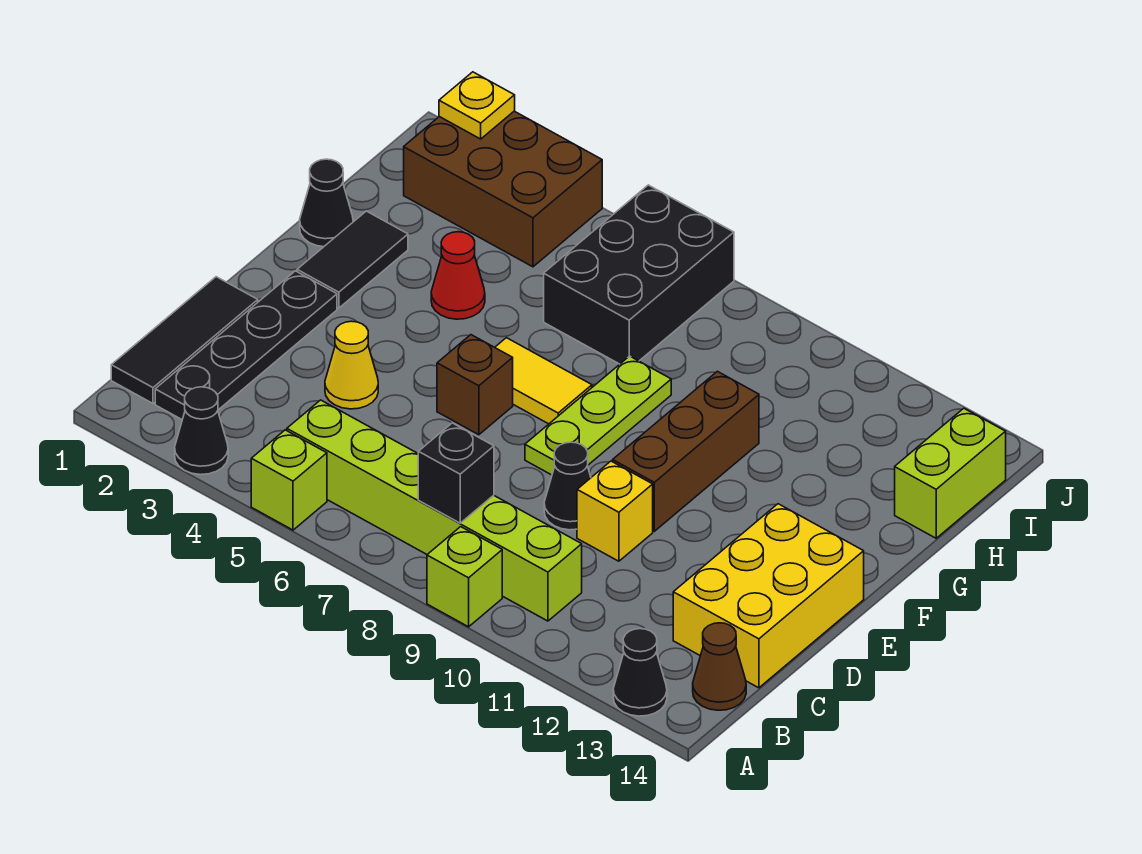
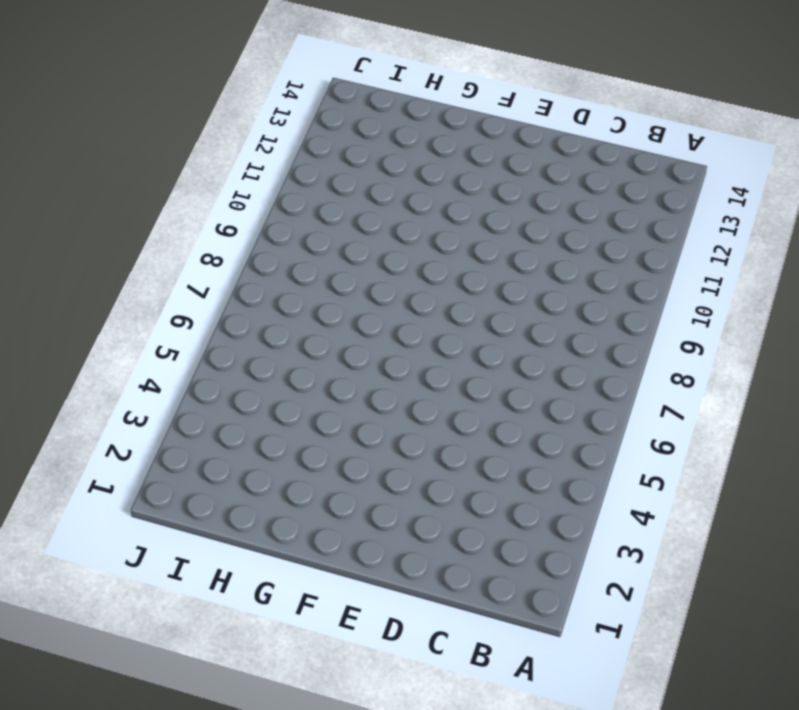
none -> black cone A3 level 1
none -> lime brick A5 level 1
none -> lime brick A9 level 1

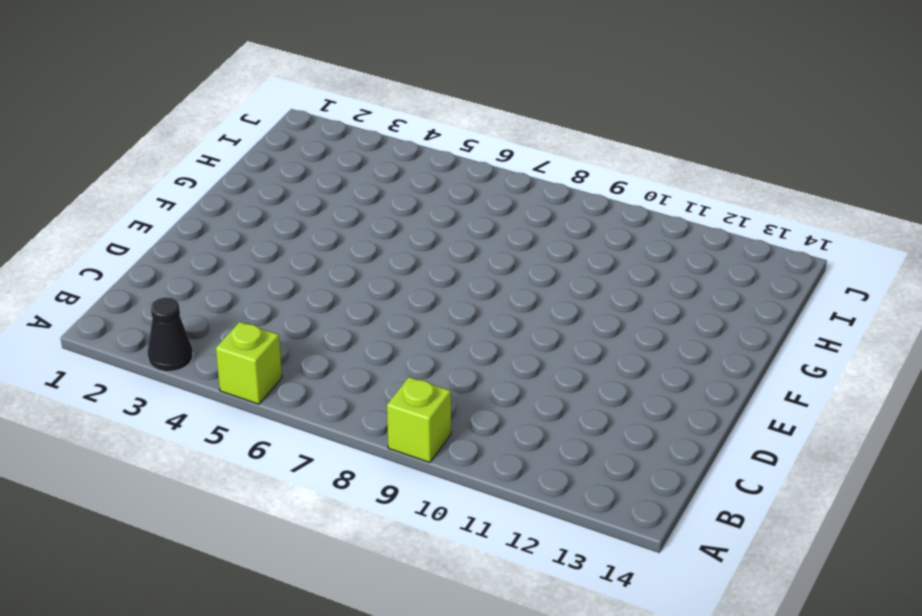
none -> black cone A13 level 1
none -> black tile B1:D1 level 1
none -> black plate B2:E2 level 1

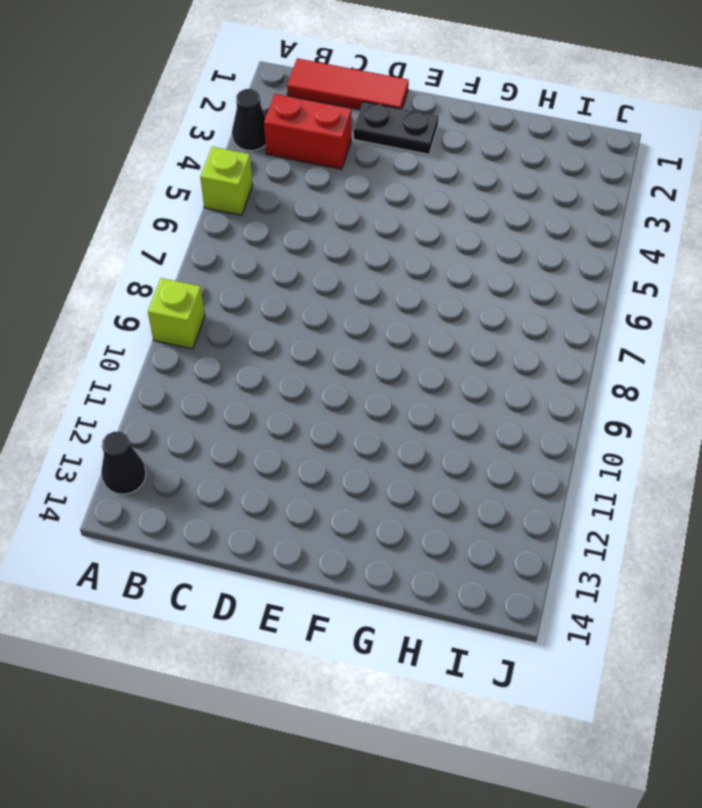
red tile B1:D1 level 1 -> black tile B1:D1 level 1
red brick B3:C3 level 1 -> none
black plate D2:E2 level 1 -> black plate B2:E2 level 1
none -> lime brick B5:B10 level 1
none -> brown cone B14 level 1
none -> yellow brick C13:E14 level 1

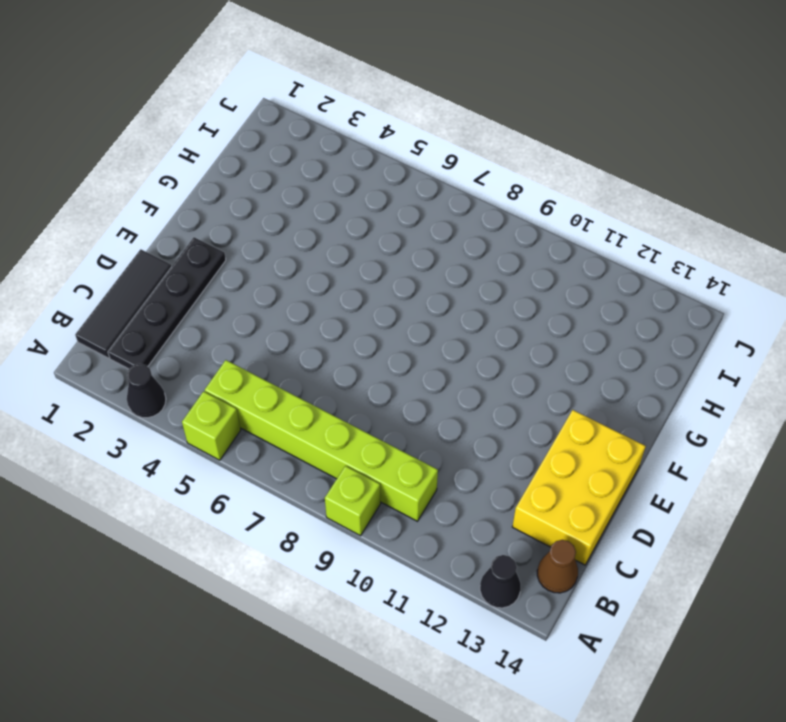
none -> yellow cone D4 level 1
none -> black cone D9 level 1
none -> yellow brick D10 level 1

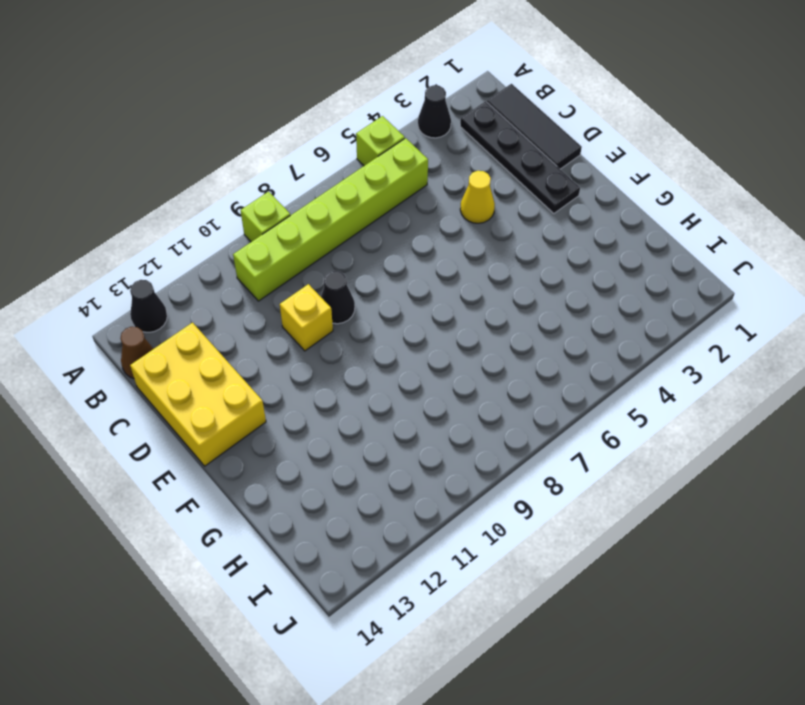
none -> brown brick E6 level 1
none -> lime plate E8:G8 level 1
none -> brown brick E10:G10 level 1

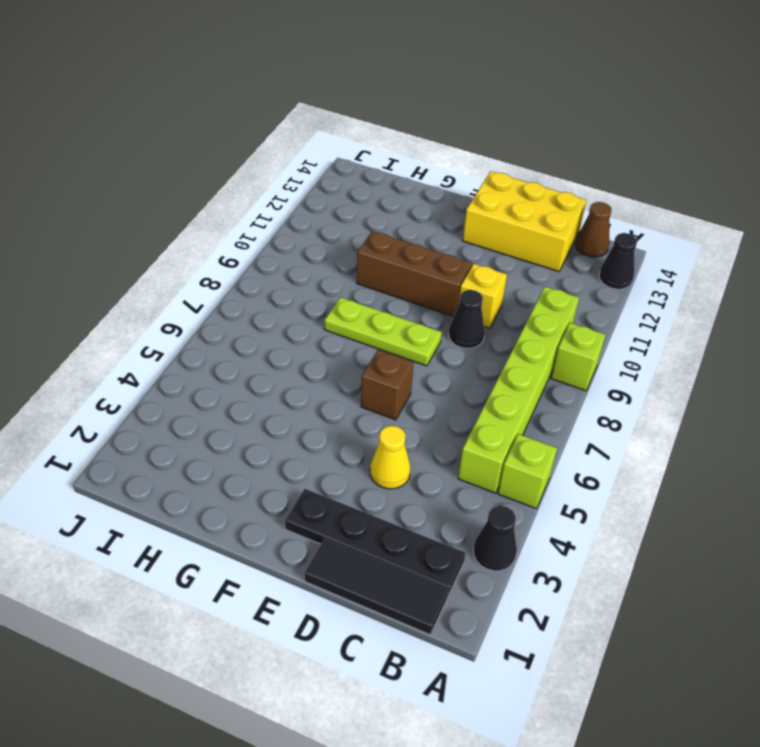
none -> black tile F2:G2 level 1
none -> yellow tile F6:F7 level 1
none -> black cone G1 level 1

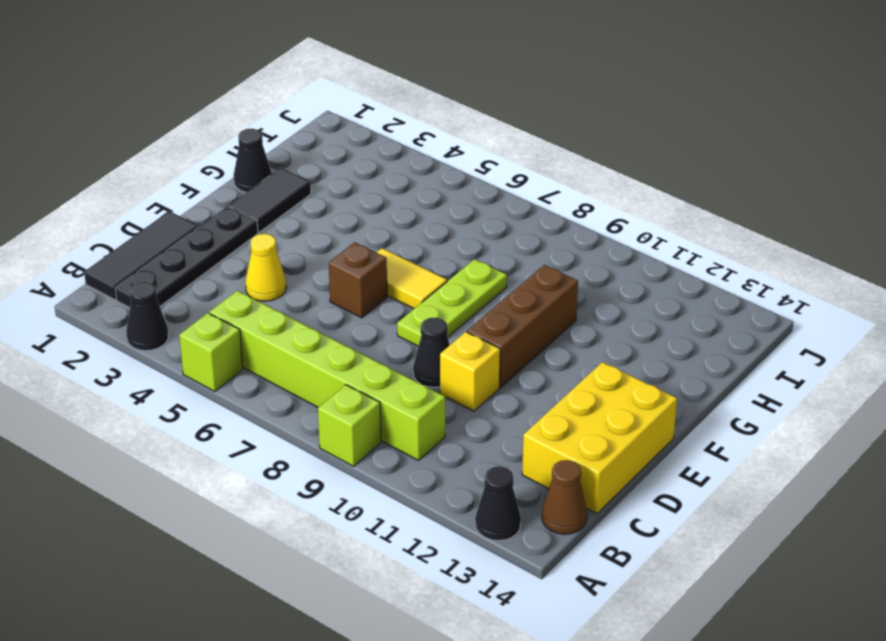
none -> red cone G4 level 1
none -> black brick H6:J7 level 1
none -> lime brick H14:I14 level 1

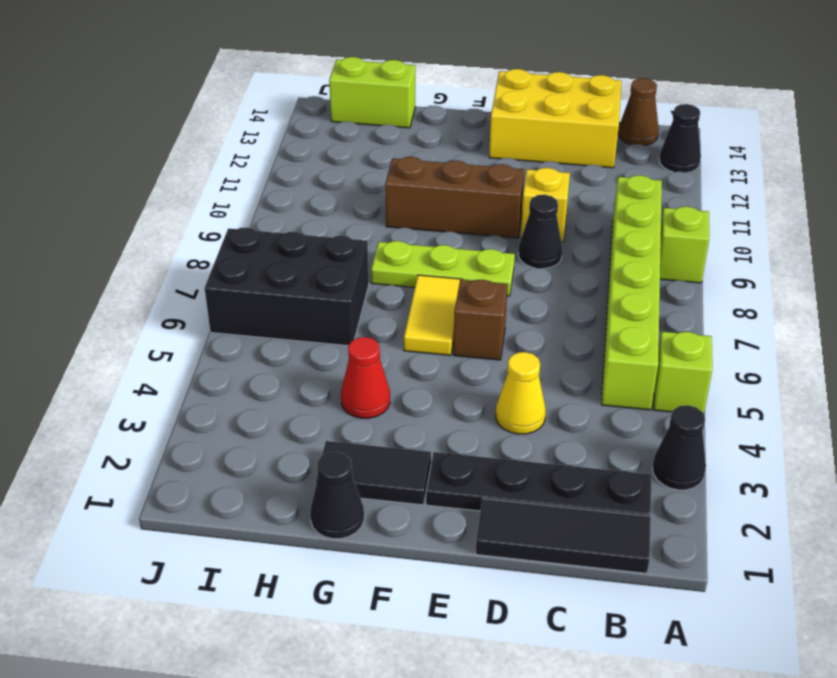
none -> brown brick I2:J4 level 1
none -> black brick B8 level 2
none -> yellow plate J2 level 2

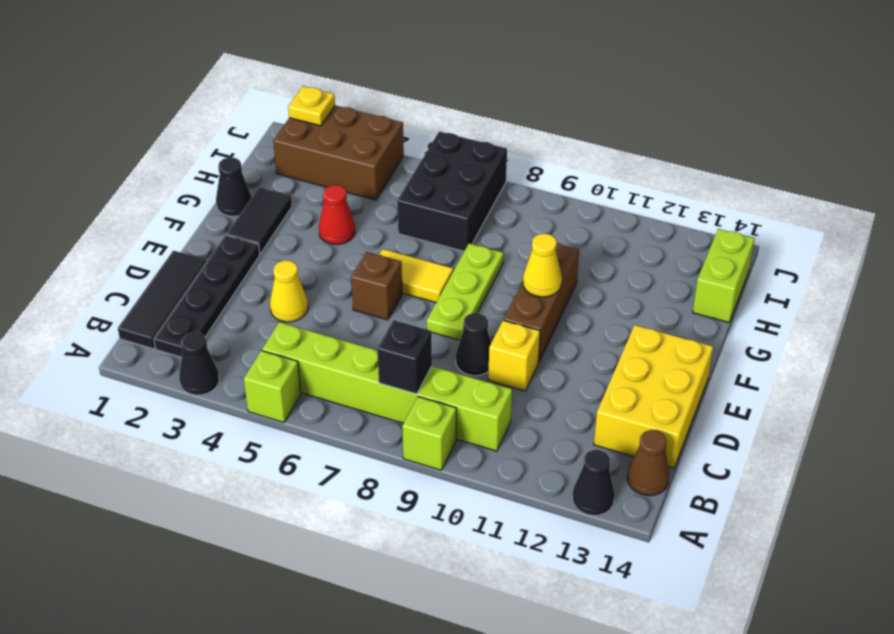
yellow cone F10 level 2 -> none

